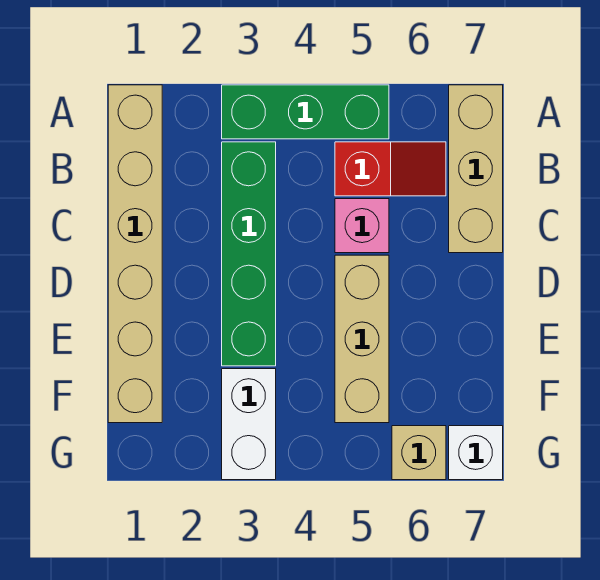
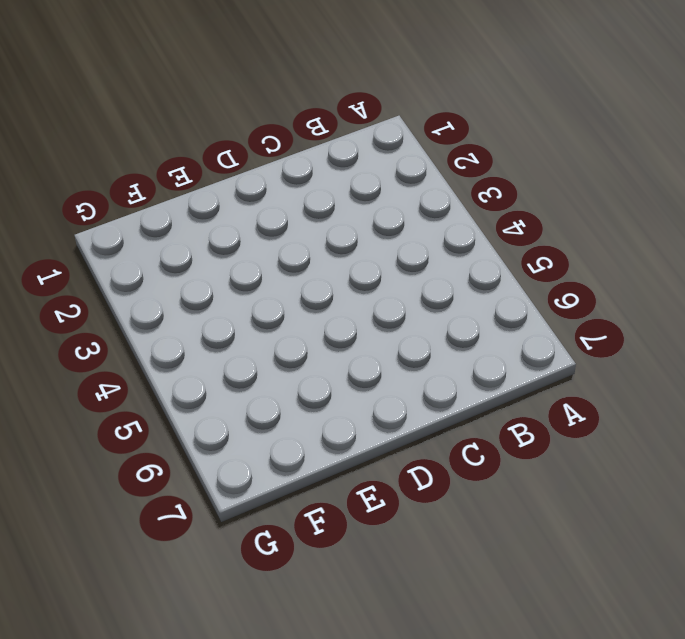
none -> tan brick A1:F1 level 1
none -> green brick A3:A5 level 1

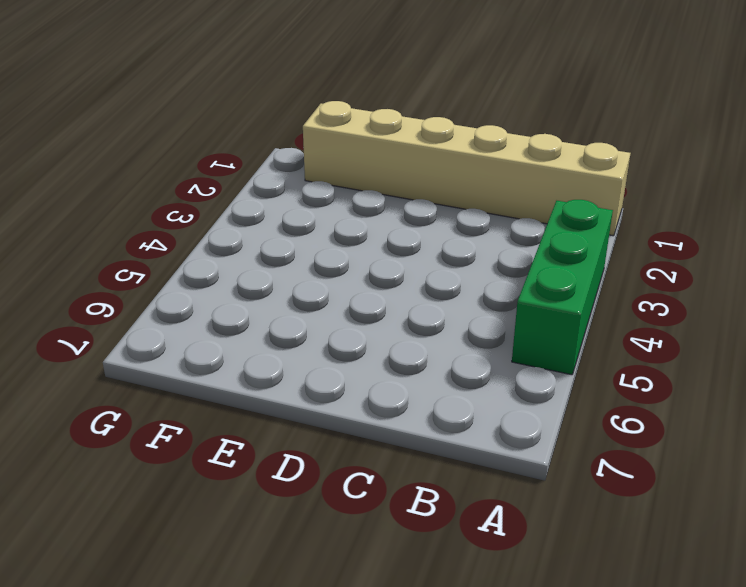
none -> tan brick A7:C7 level 1
none -> green brick B3:E3 level 1

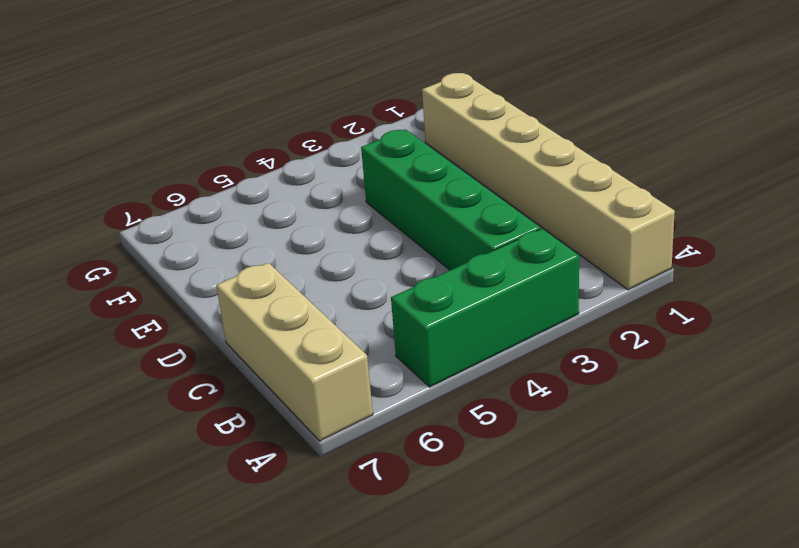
none -> red slope B5:B6 level 1 top 5
none -> pink brick C5 level 1

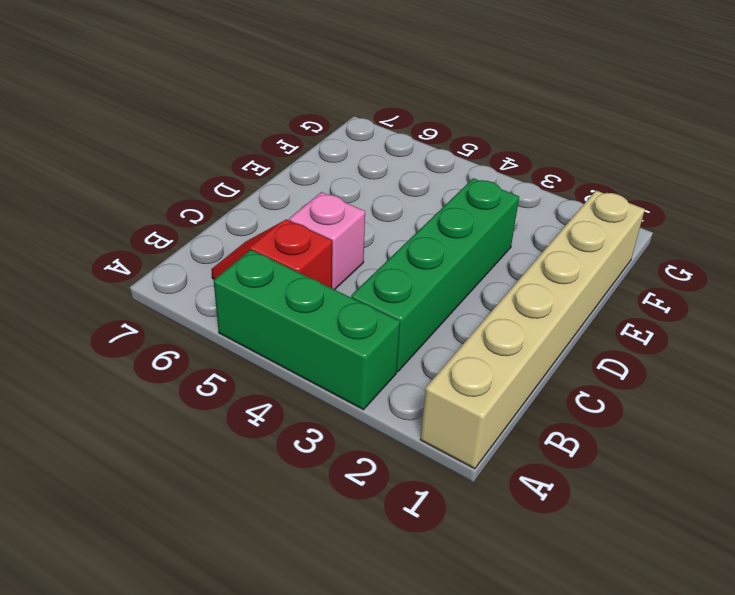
none -> tan brick A7:C7 level 1
none -> tan brick D5:F5 level 1

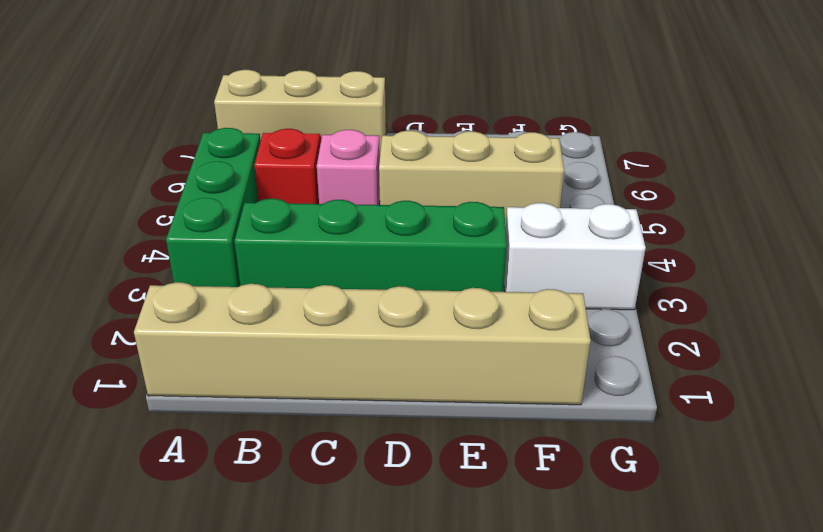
none -> tan brick G6 level 1
none -> white brick G7 level 1

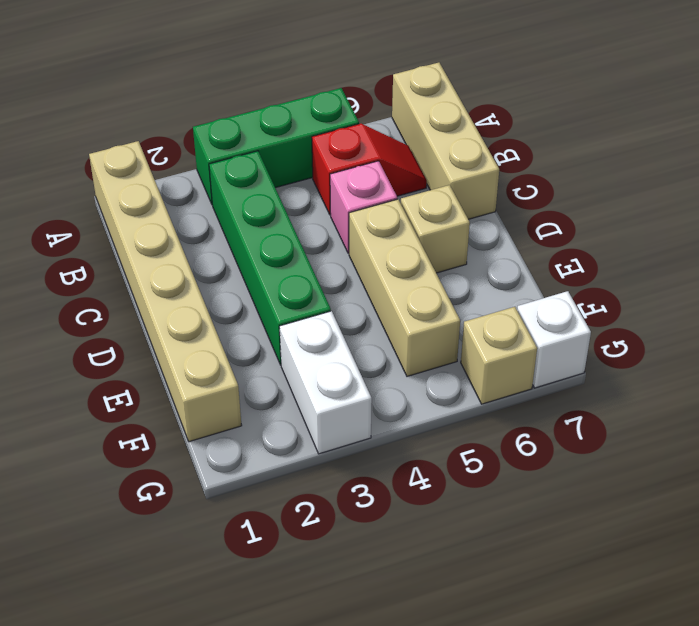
tan brick D6 level 1 -> none

